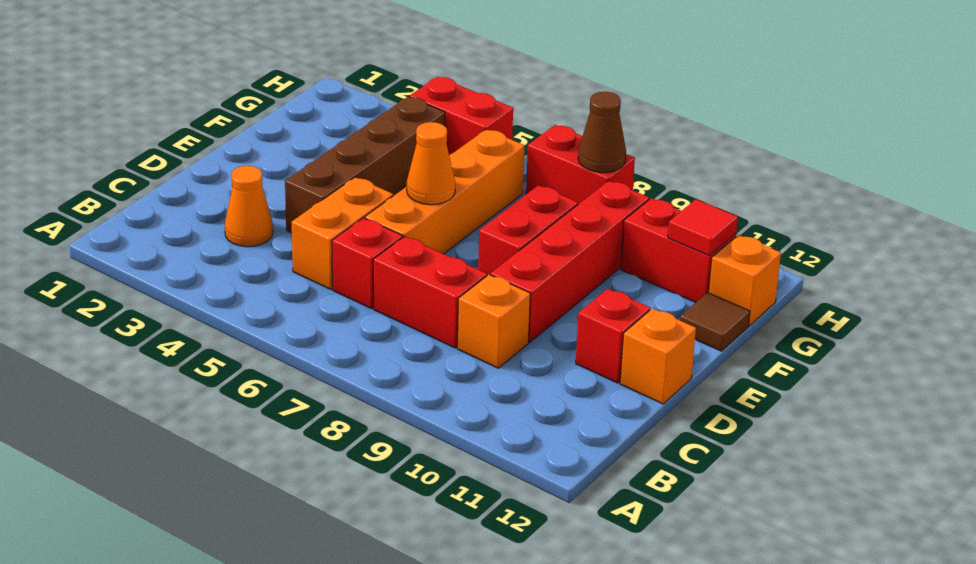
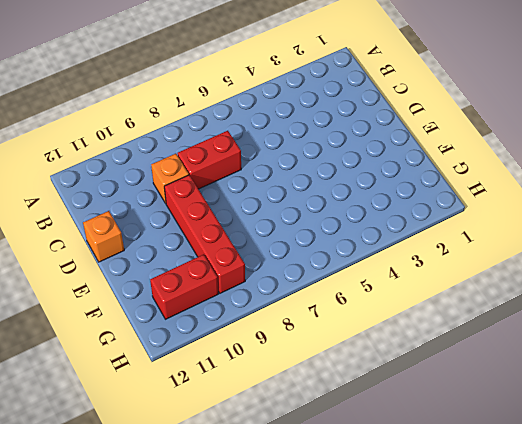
none -> orange cone C3 level 1
none -> orange brick C5:D5 level 1
none -> red brick C6 level 1

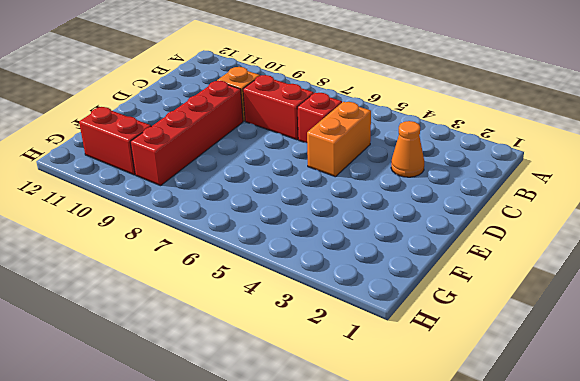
none -> brown brick D4:G4 level 1
none -> orange brick D6:G6 level 1
none -> red brick D11 level 1

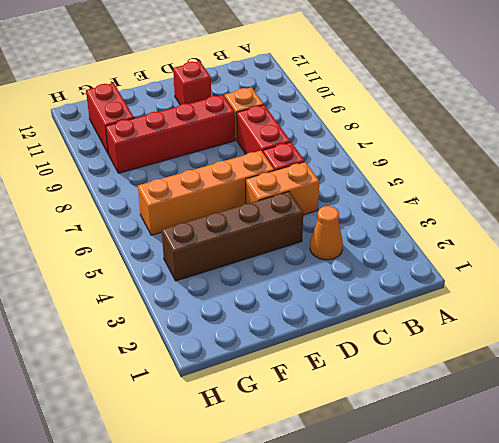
none -> orange brick D12 level 1
none -> red brick E8:F8 level 1
none -> brown tile F12 level 1

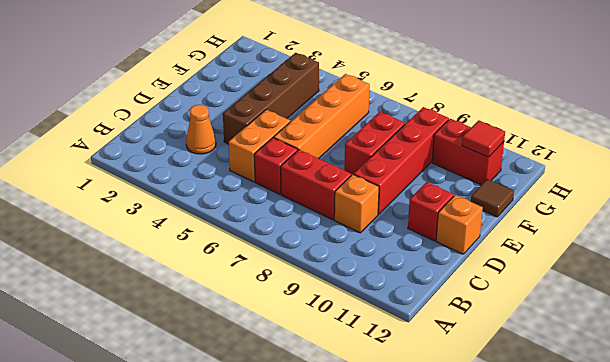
none -> orange brick G12 level 1
none -> red brick H4:H5 level 1
none -> red brick H7:H8 level 1

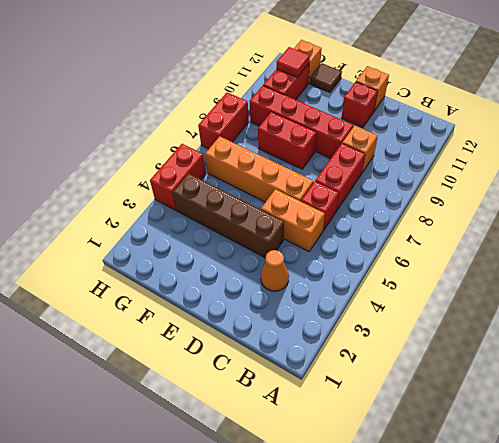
none -> orange cone E6 level 2
none -> brown cone H8 level 2

